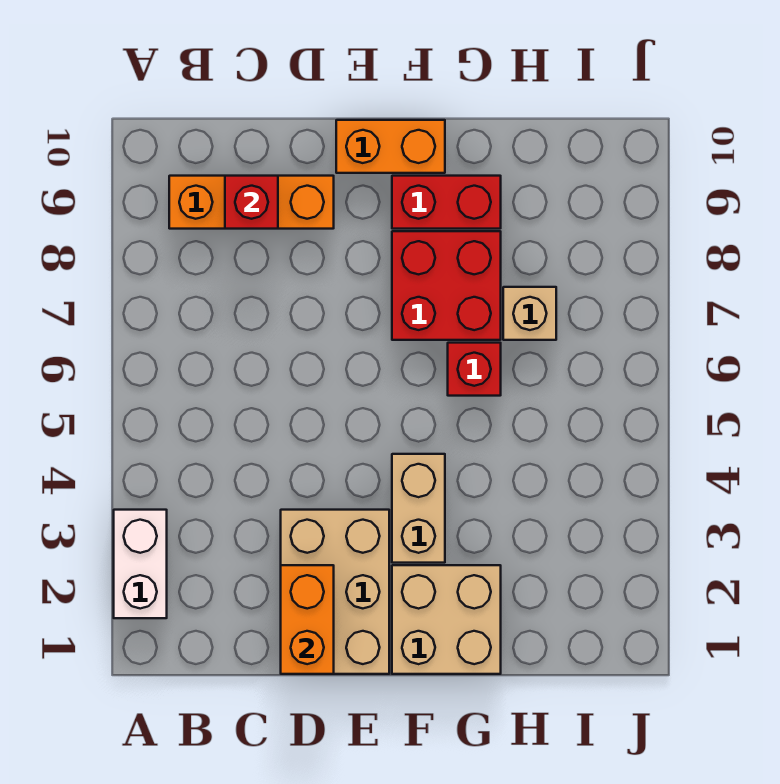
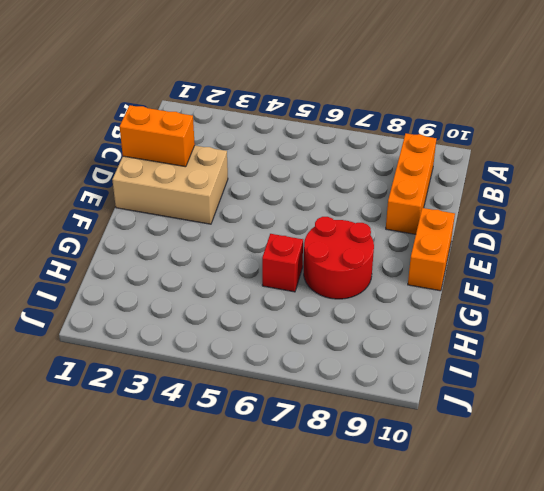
red round brick F7:G8 level 1 -> red brick F7:G8 level 1
none -> white brick A2:A3 level 1
none -> tan brick F1:G2 level 1
none -> tan brick F3:F4 level 1

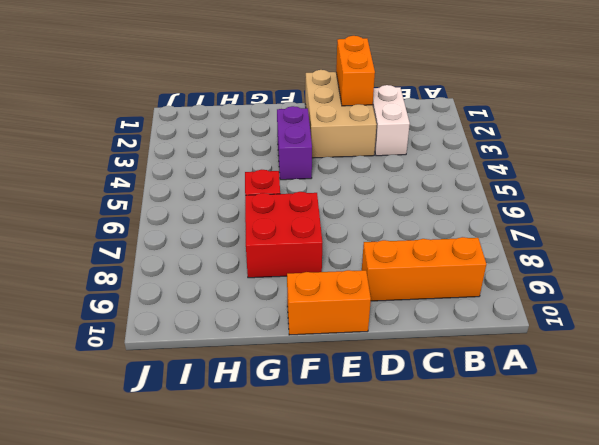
white brick C2:C3 level 1 -> white brick A2:A3 level 1
purple brick F3:F4 level 1 -> tan brick F3:F4 level 1
none -> tan brick F1:G2 level 1
none -> red brick F9:G9 level 1
none -> tan brick H7 level 1

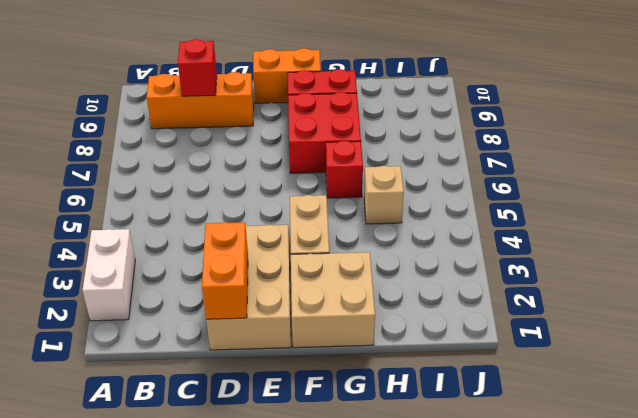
tan brick H5 level 1 -> tan brick H7 level 1

